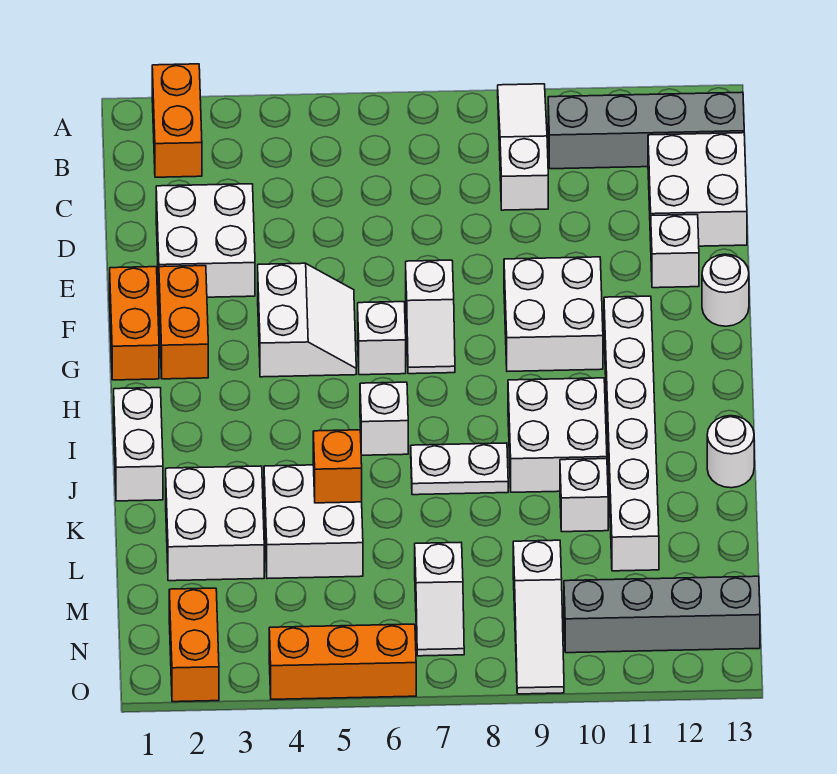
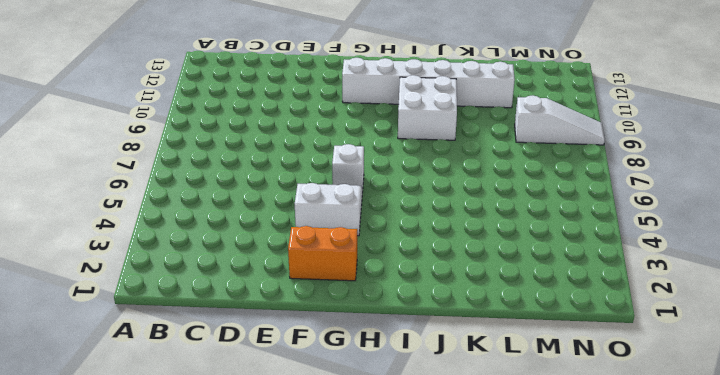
none -> orange brick A2:B2 level 1
none -> white slope A9:C9 level 1 top C
none -> grey brick B10:B13 level 1

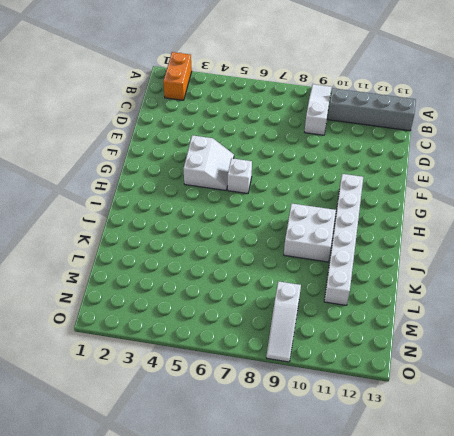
none -> white brick C12:D13 level 1
none -> white brick D2:E3 level 1
none -> white brick E12 level 1

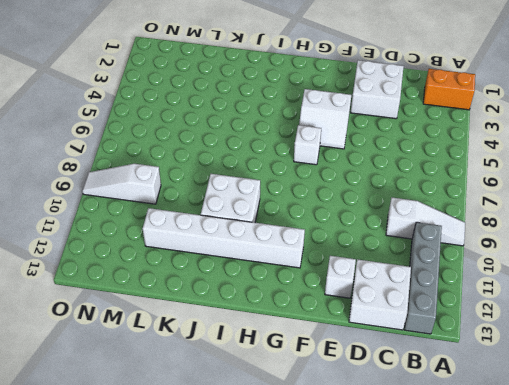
none -> orange brick F1:G1 level 1
none -> orange brick F2:G2 level 1
none -> white slope F7:G7 level 1 top F

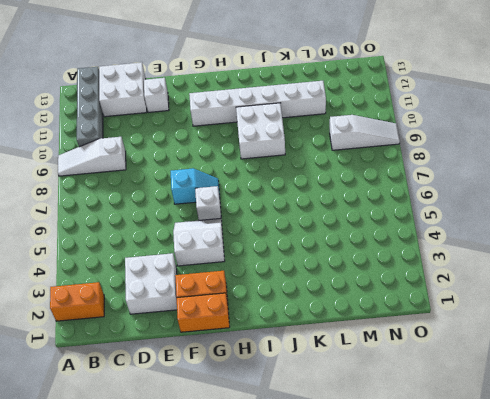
cyan slope F7:G7 level 1 top F -> white slope F7:G7 level 1 top F
none -> white brick F9:G10 level 1
none -> white round brick F13 level 1
none -> white brick I1:J1 level 1

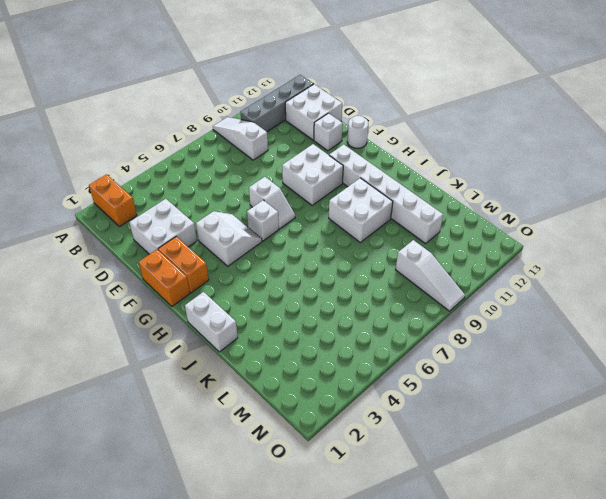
none -> white brick I6 level 1
none -> white plate J7:J8 level 1
none -> white round brick J13 level 1

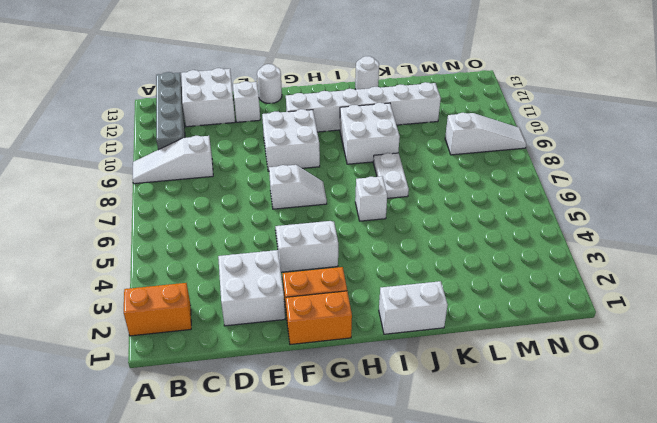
none -> white brick G6 level 1
none -> white brick K2:L3 level 1
none -> white brick K4:L5 level 1

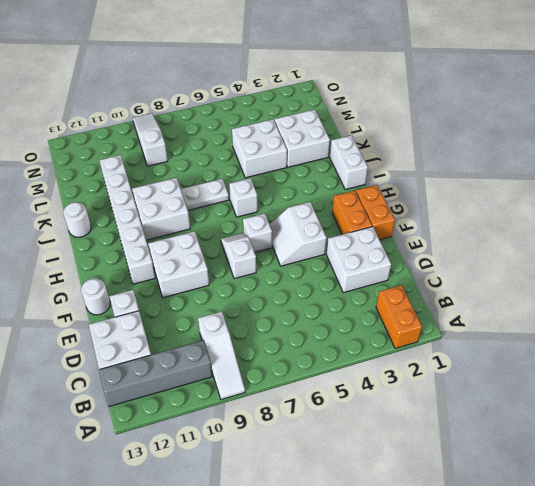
none -> white brick K10 level 1
none -> white slope M7:N7 level 1 top M
none -> orange brick N2:O2 level 1

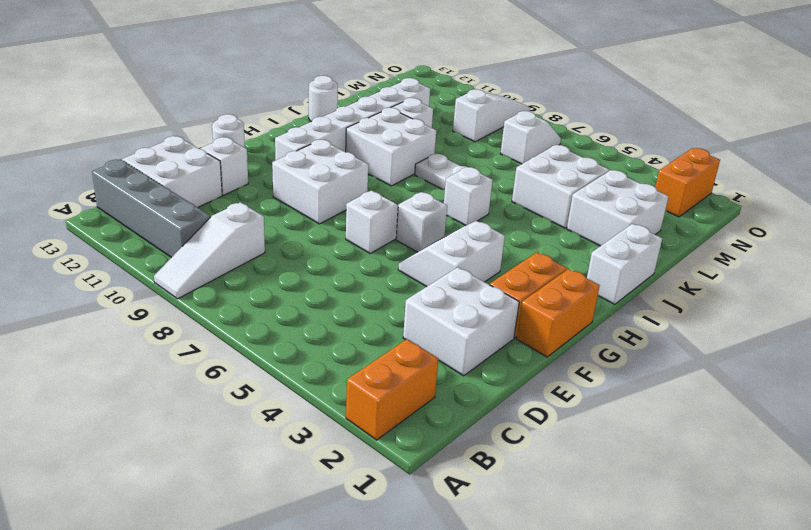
none -> grey brick N10:N13 level 1
none -> orange brick O4:O6 level 1
none -> orange brick K5 level 2

